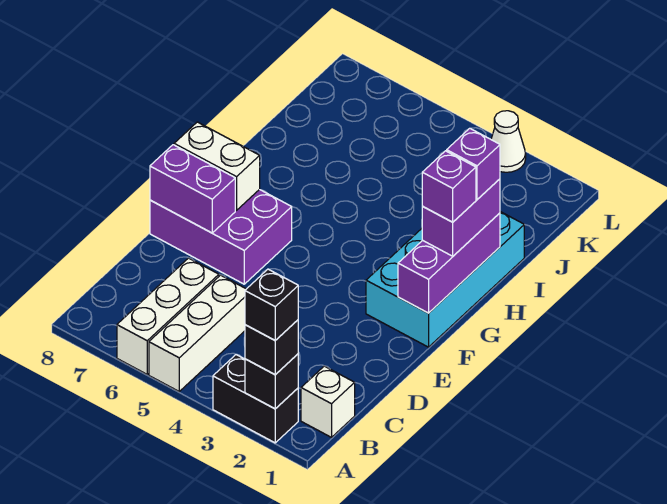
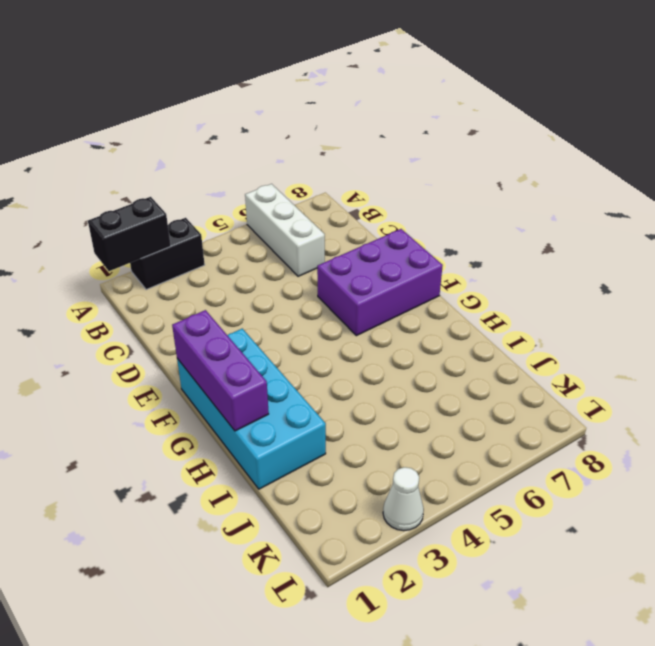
black brick A1:A2 level 2 -> black brick A2 level 2
none -> white brick A5:C5 level 1
none -> white brick B1 level 1
none -> purple brick E7:E8 level 2

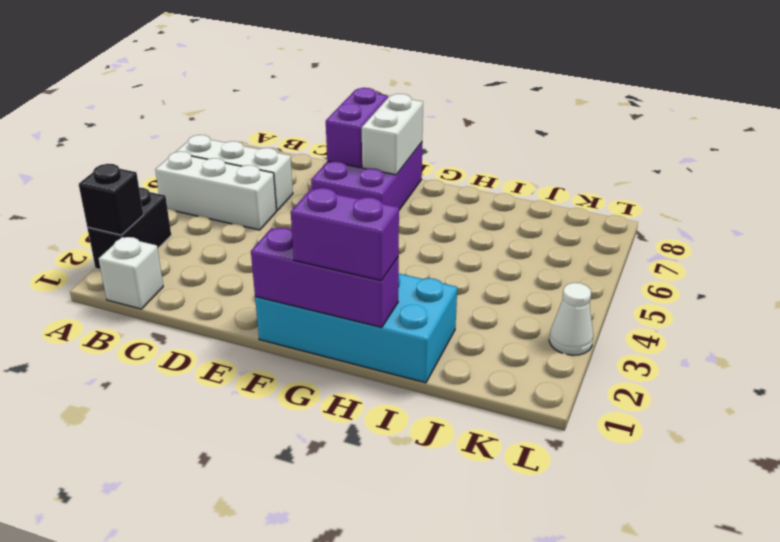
none -> black brick A2 level 3
none -> black brick A2 level 4
none -> purple brick G1 level 4

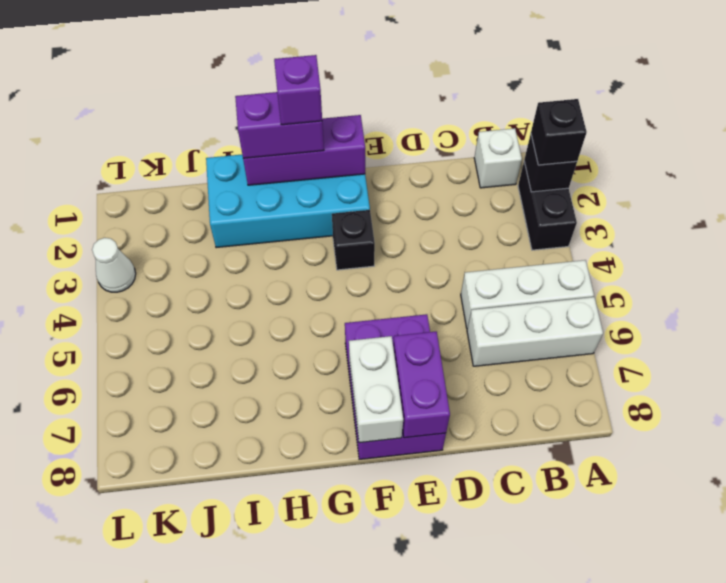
black brick F3 level 1 -> black brick A2 level 4
none -> purple brick H1 level 4

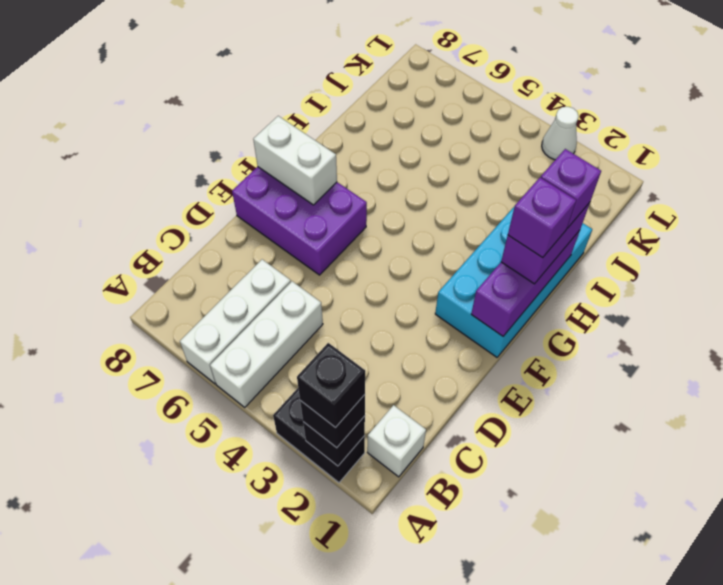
none -> purple brick E7:E8 level 2

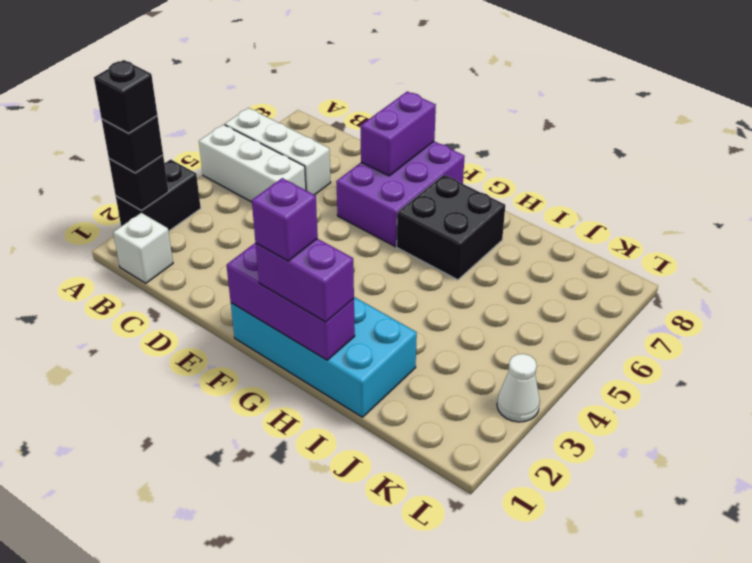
black brick G6:H7 level 1 -> none
none -> white brick F7:F8 level 2
none -> purple brick H1 level 4

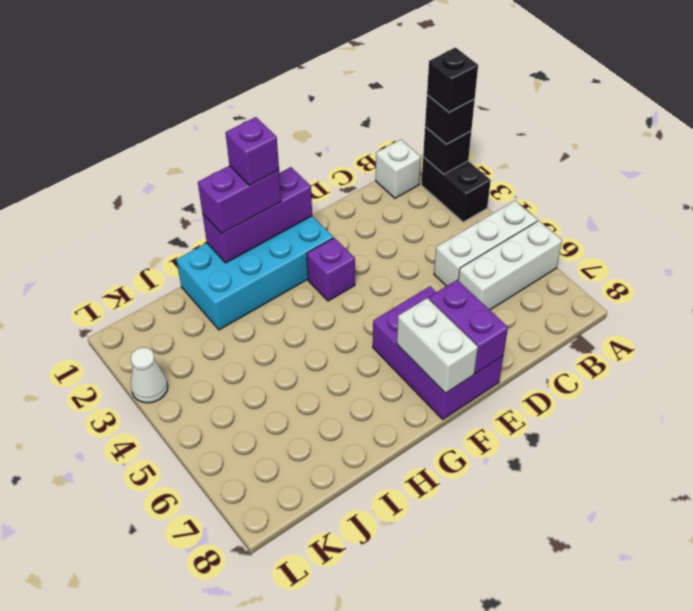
purple brick F3 level 1 -> purple brick H1 level 4

